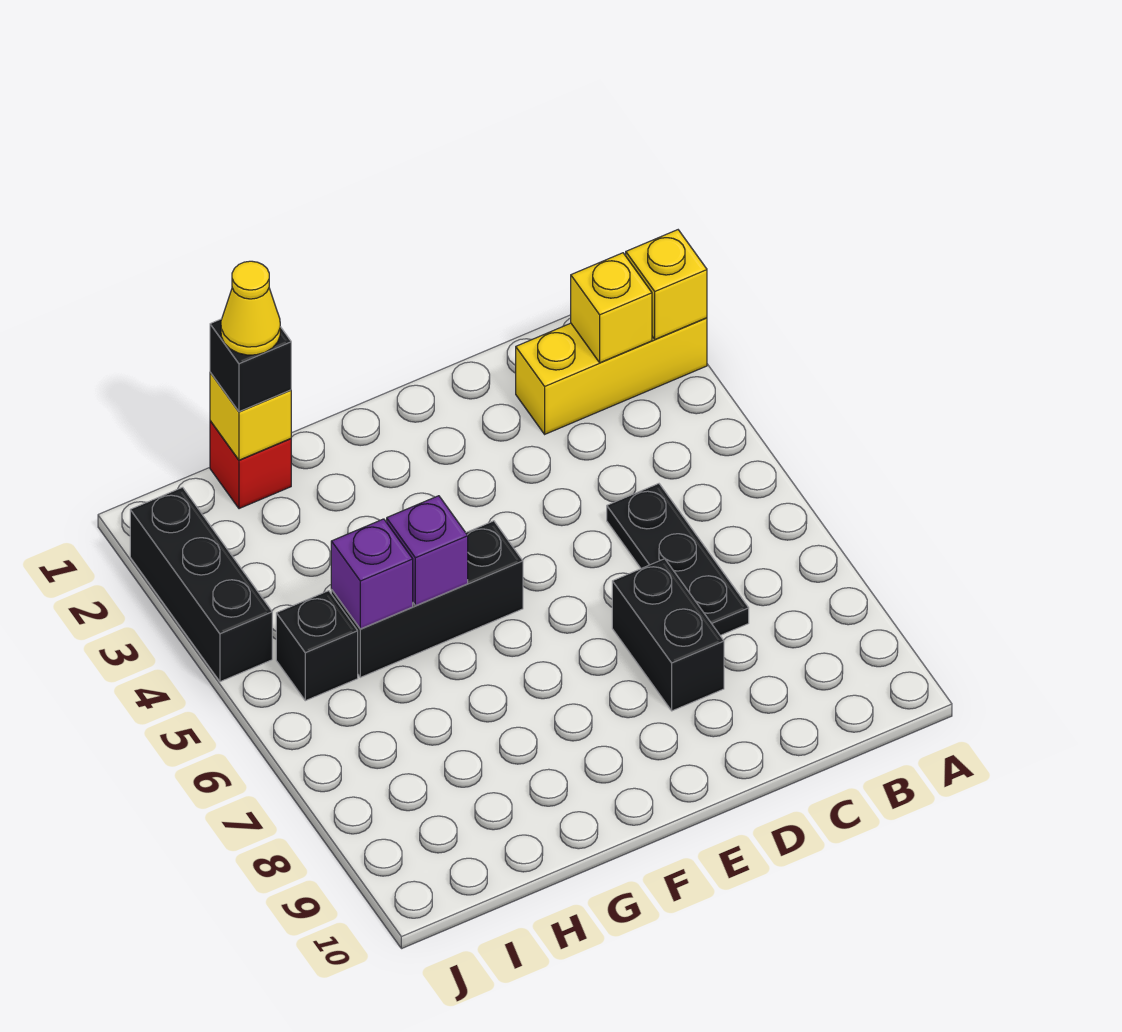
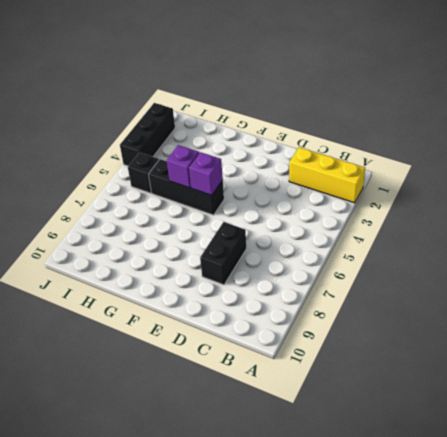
purple brick F5 level 2 -> purple brick H5 level 2
none -> black plate C5:C7 level 1
none -> red brick H1 level 1
none -> yellow brick A2 level 2

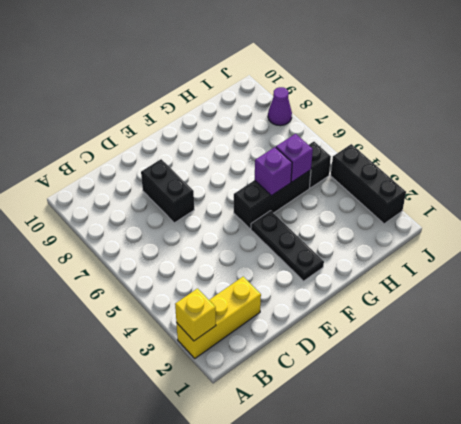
black plate F2:F4 level 1 -> black plate C5:C7 level 1
purple cone J8 level 1 -> none
none -> red brick H1 level 1
none -> yellow brick B2 level 2
none -> yellow brick H1 level 2

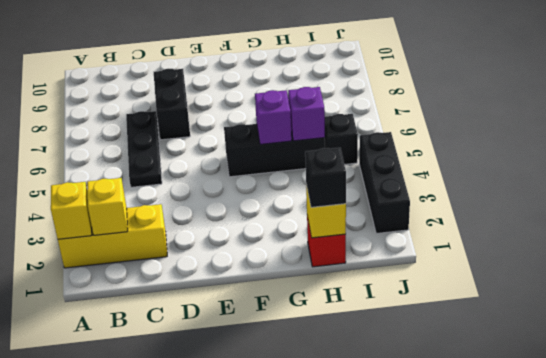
none -> yellow cone H1 level 4

